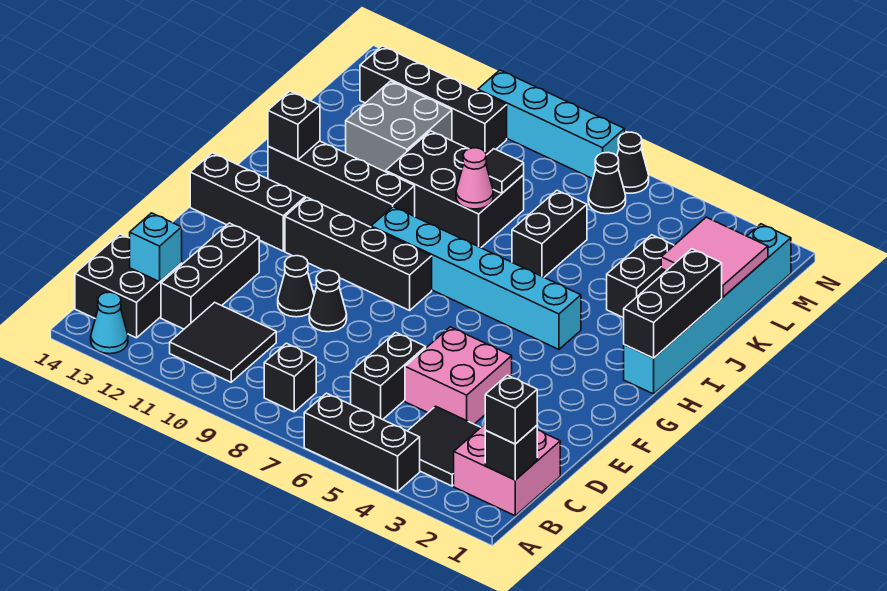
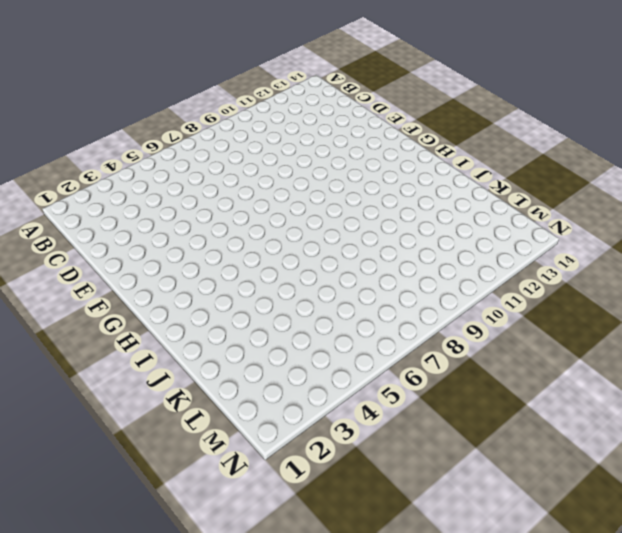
none -> black brick A4:A6 level 1
none -> cyan cone A13 level 1
none -> pink brick B1:C2 level 1
none -> black tile B3:C4 level 1

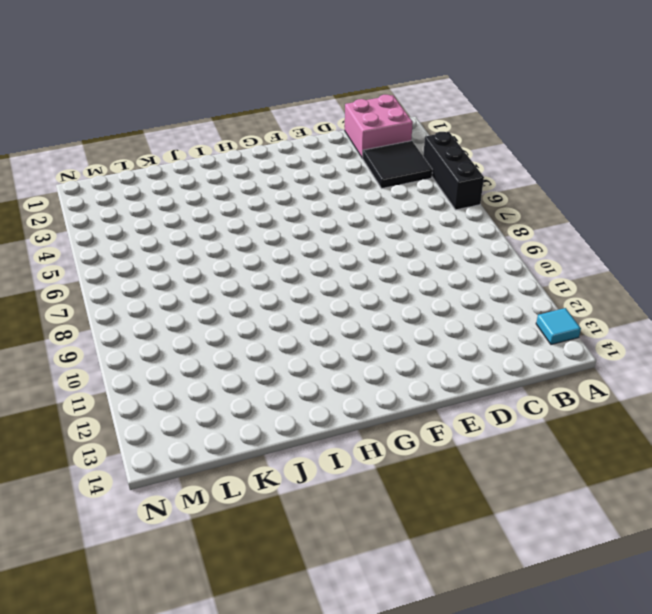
cyan tile A13 level 1 -> cyan cone A13 level 1
none -> black brick B8 level 1
none -> black tile B10:C11 level 1
none -> black brick B13:C14 level 1
none -> black brick C6:D6 level 1

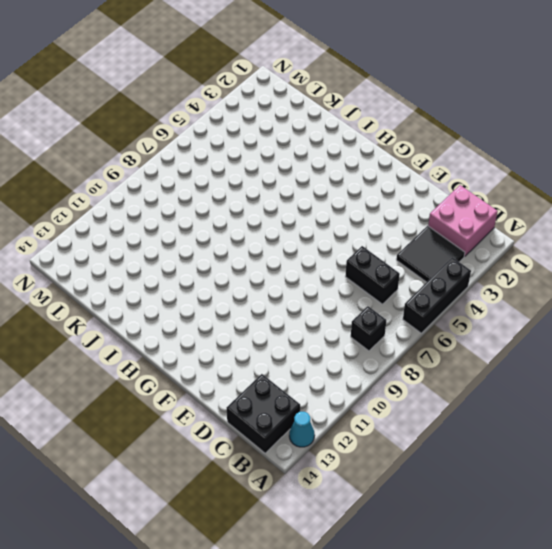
none -> black tile B10:C11 level 1
none -> black brick C12:E12 level 1
none -> pink brick D4:E5 level 1
none -> black cone E9 level 1

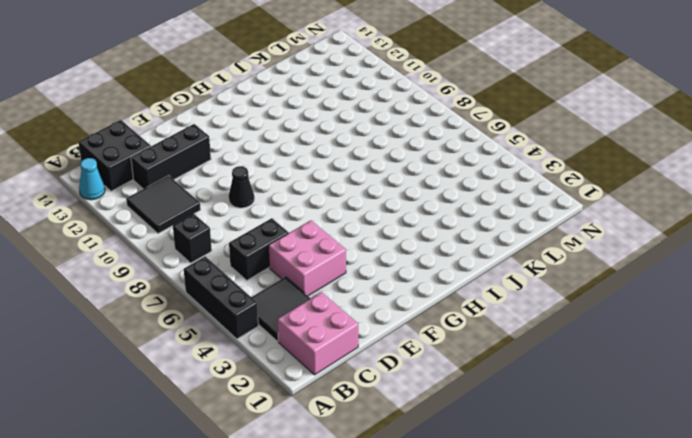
none -> black cone E10 level 1
none -> black brick G8:G11 level 1
none -> black brick G12:G14 level 1
none -> cyan brick H1:M1 level 1

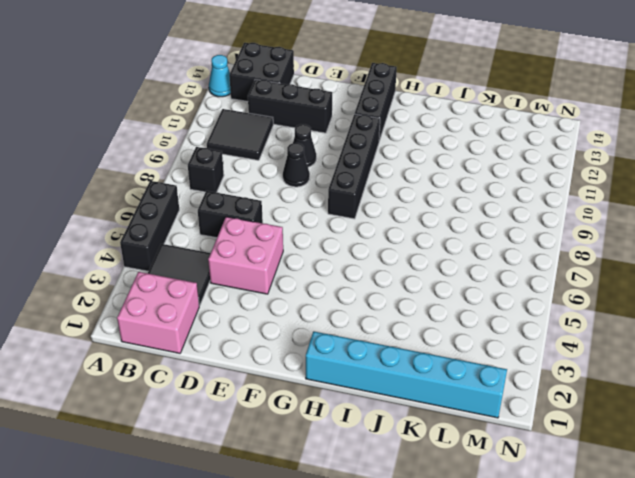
none -> cyan brick H4:H9 level 1
none -> black brick I10:I13 level 1
none -> black brick J3:K3 level 1
none -> black brick J6:K6 level 1

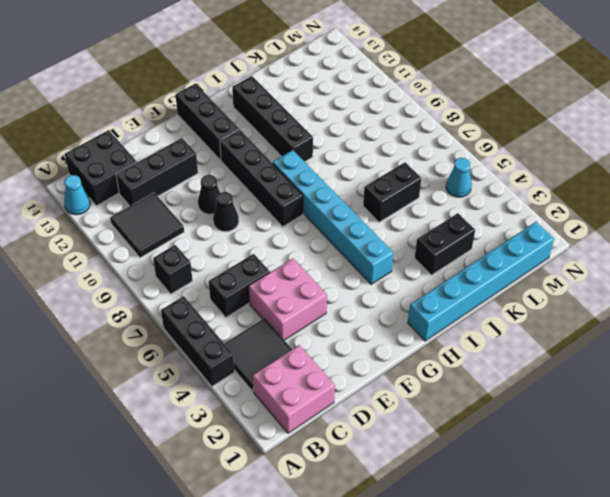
cyan cone M5 level 1 -> none
none -> black brick J8:K10 level 1
none -> grey brick K11:L12 level 1
none -> black cone M6 level 1
none -> black brick M10:M13 level 1

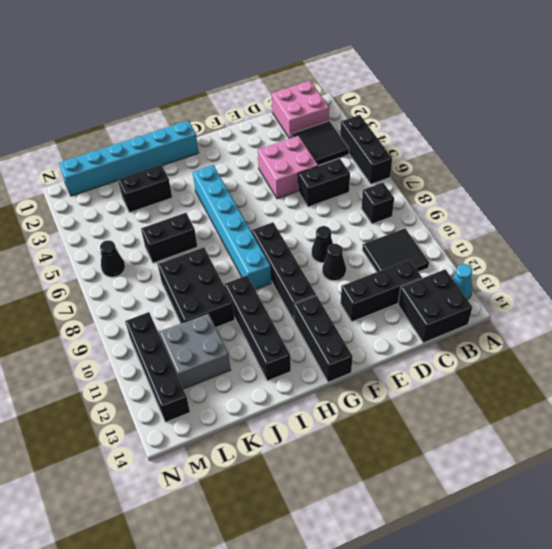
none -> black cone N6 level 1
none -> cyan brick N7:N10 level 1
none -> black brick B1 level 2
none -> cyan brick C13 level 2

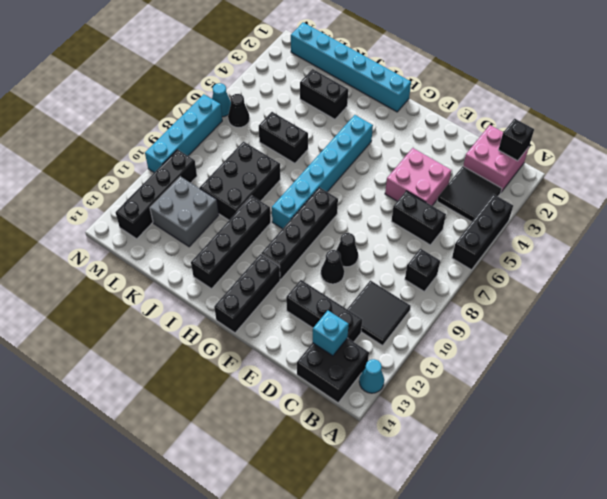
cyan cone N6 level 1 -> black cone N6 level 1
none -> black brick H1:J1 level 2
none -> black brick I13 level 2
none -> pink cone J8 level 2
none -> pink tile K1:L2 level 2

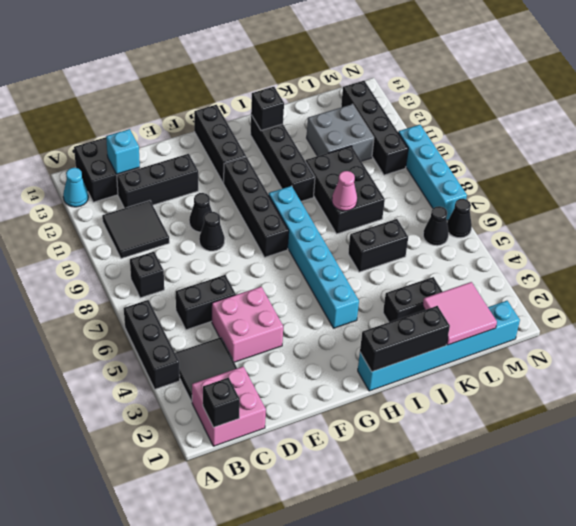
none -> black tile K8 level 2
none -> black brick B1 level 3

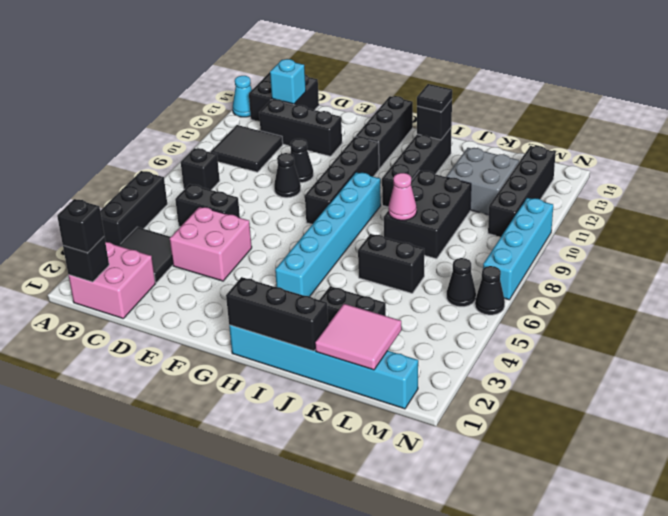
black tile I13 level 3 -> black tile K8 level 2

